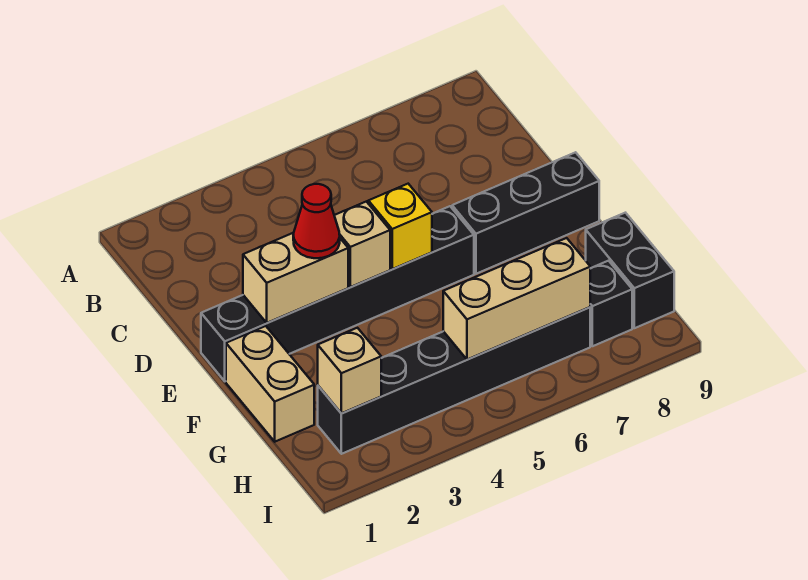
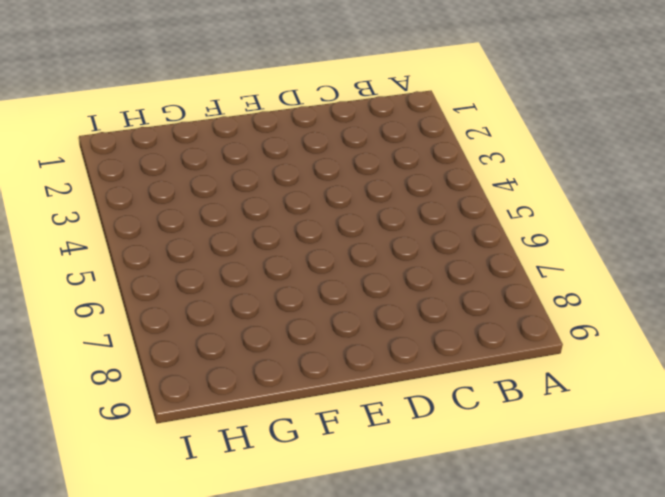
none -> black brick E1:E6 level 1
none -> black brick E7:E9 level 1
none -> tan brick F1:G1 level 1

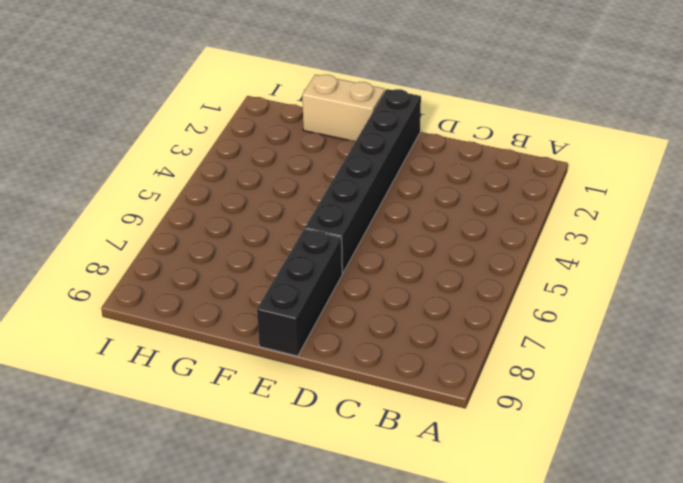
none -> black brick G9:H9 level 1
none -> black brick H2:H7 level 1
none -> black brick H8 level 1

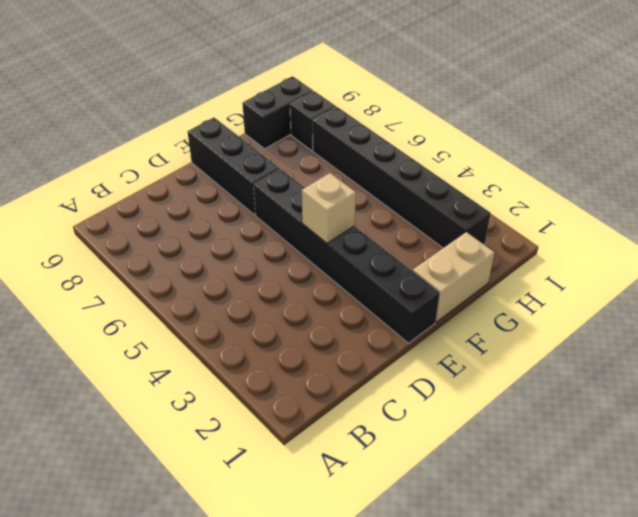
none -> tan brick E2:E3 level 2
none -> yellow brick E5 level 2
none -> tan brick H2 level 2

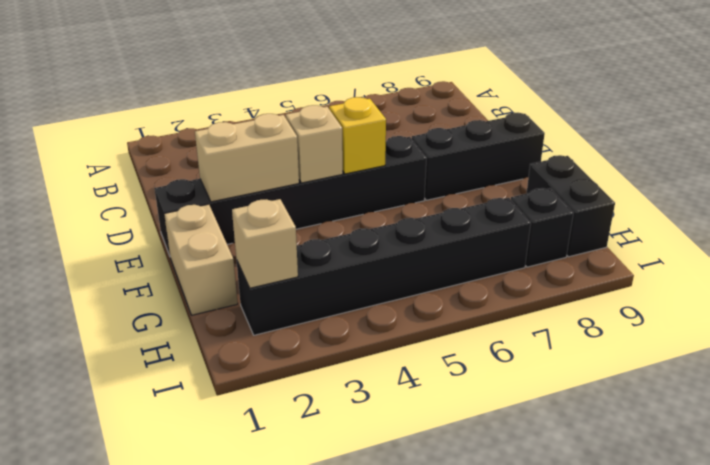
none -> tan brick H5:H7 level 2
none -> red cone E3 level 3

